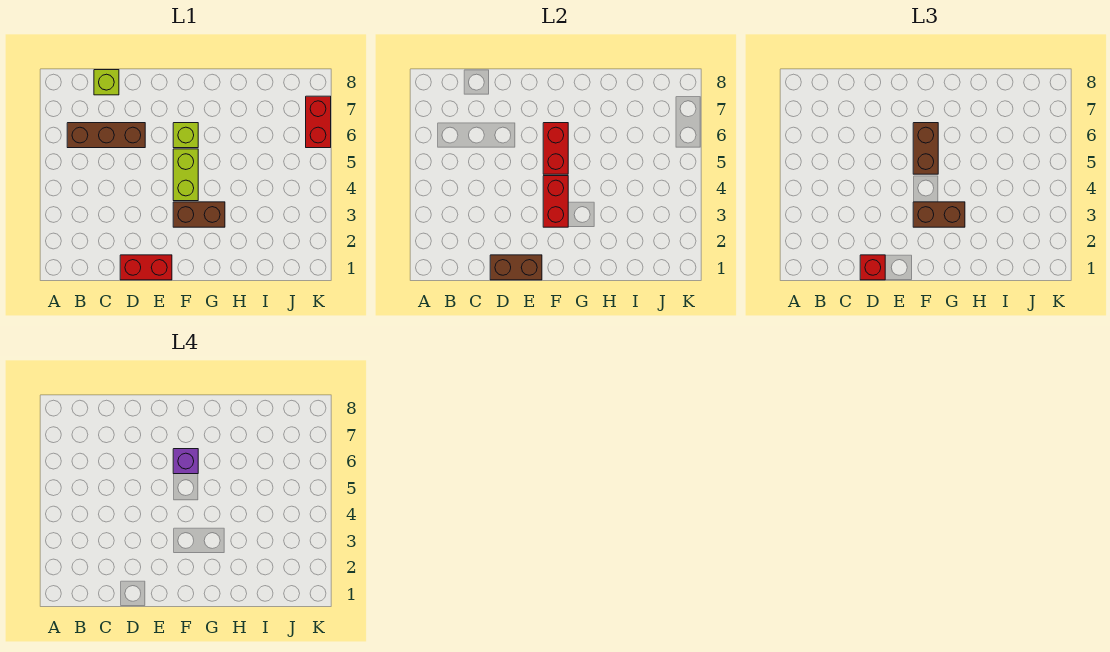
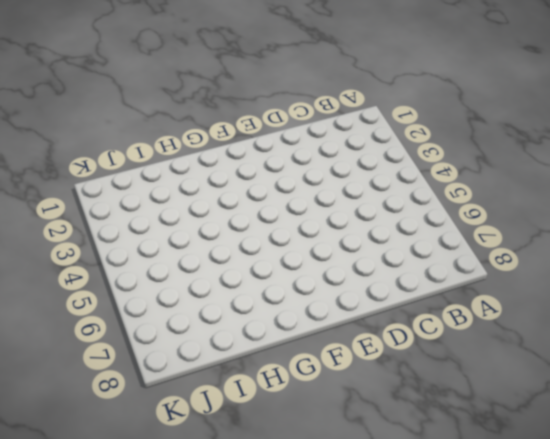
none -> brown brick B6:D6 level 1
none -> lime brick C8 level 1
none -> red brick D1:E1 level 1

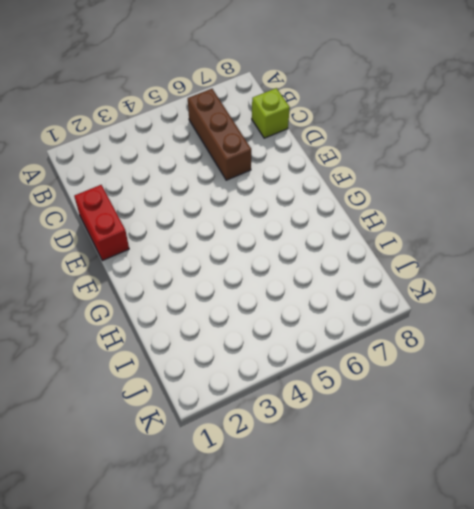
none -> brown brick F3:G3 level 1
none -> lime brick F4:F5 level 1
none -> lime brick F6 level 1

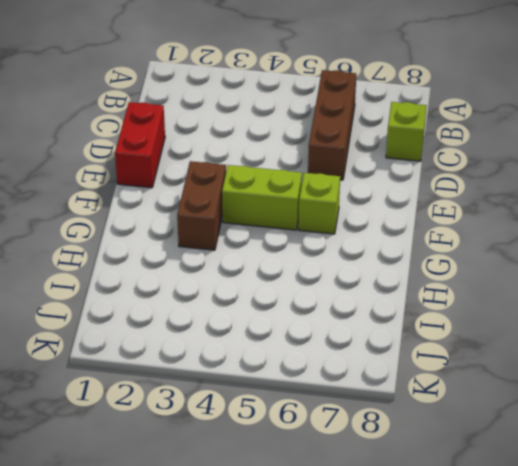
none -> red brick K6:K7 level 1
none -> brown brick D1:E1 level 2
none -> red brick F3:F4 level 2

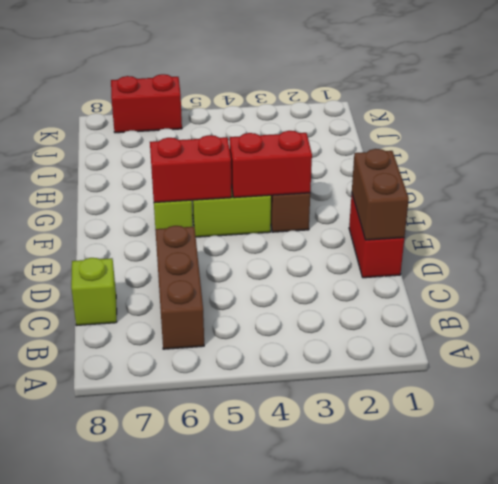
none -> red brick D1 level 3
none -> brown brick F3:G3 level 3
none -> brown brick F5:F6 level 3

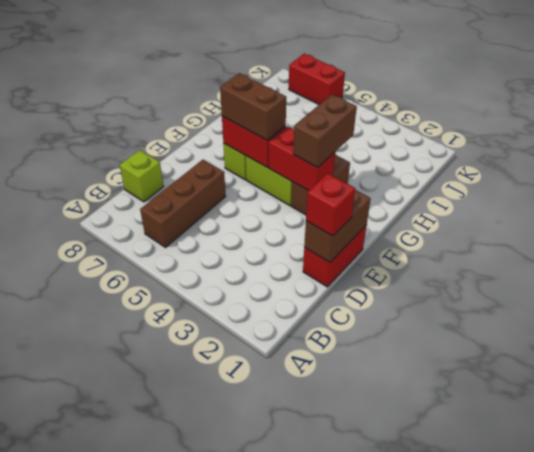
none -> purple brick F6 level 4

